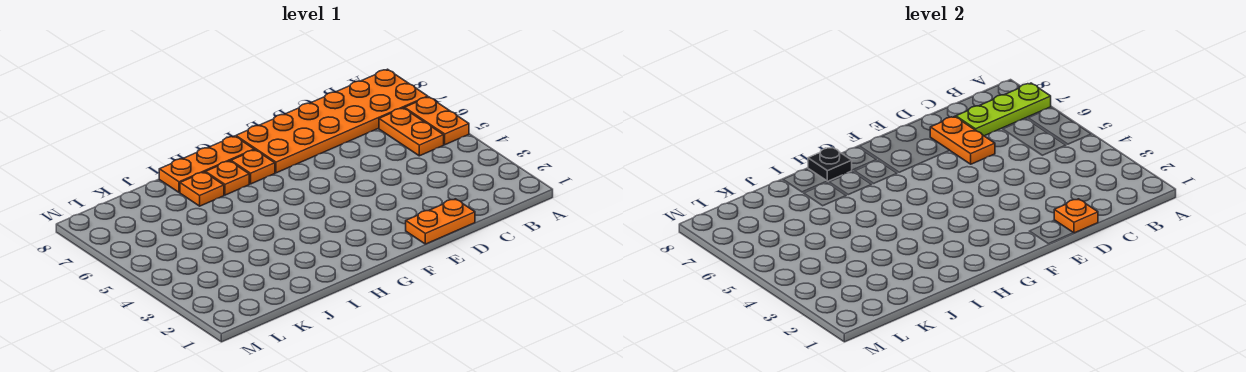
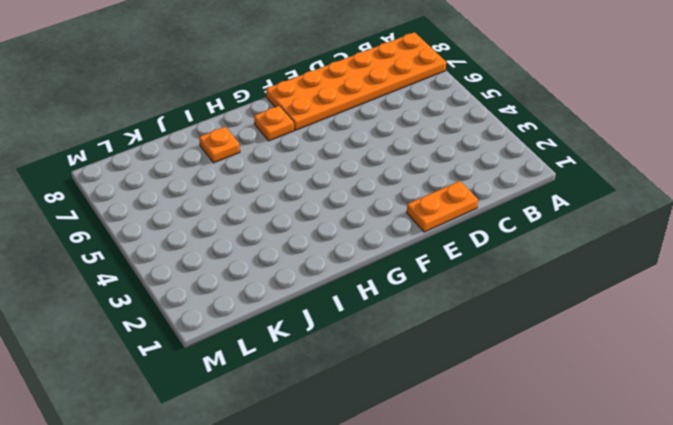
none -> orange plate A5:A6 level 1
none -> orange plate B5:B6 level 1
none -> orange plate G8:I8 level 1

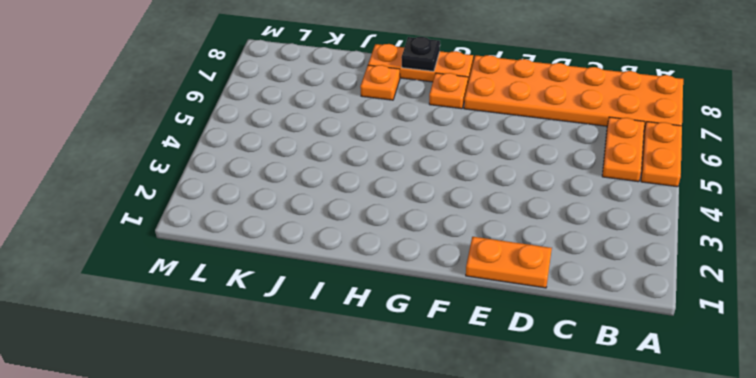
none -> orange plate H7 level 1
none -> lime plate A7:C7 level 2
none -> orange plate D1 level 2

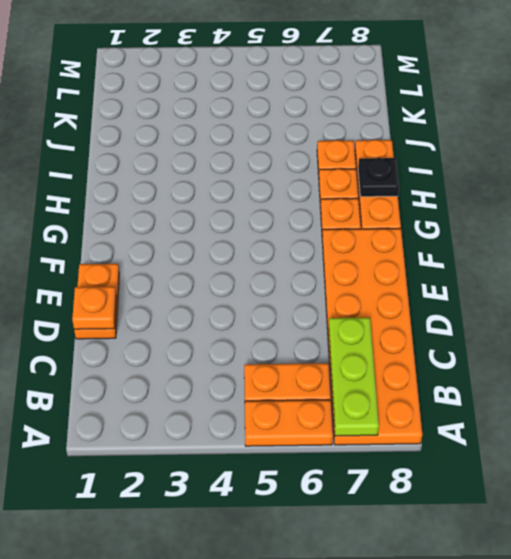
none -> orange plate D6:D7 level 2

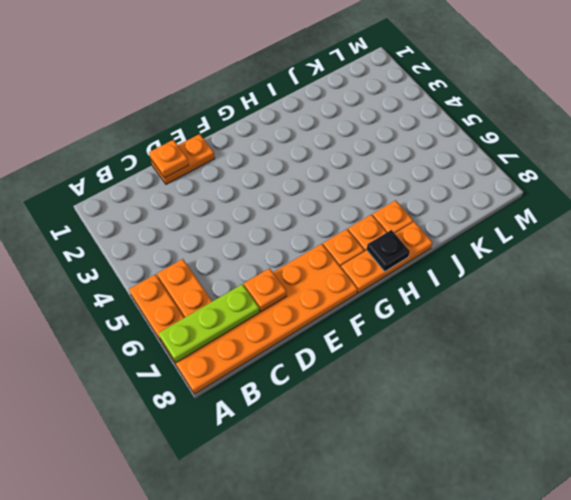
orange plate D7 level 2 -> orange plate D6:D7 level 2

